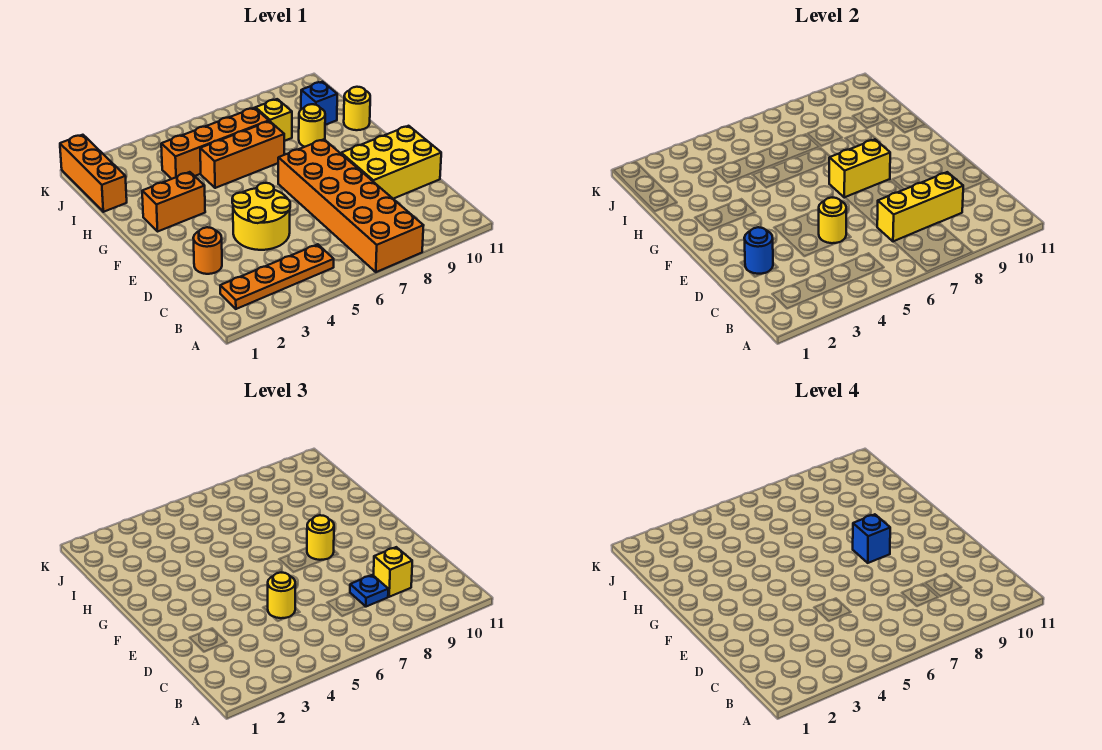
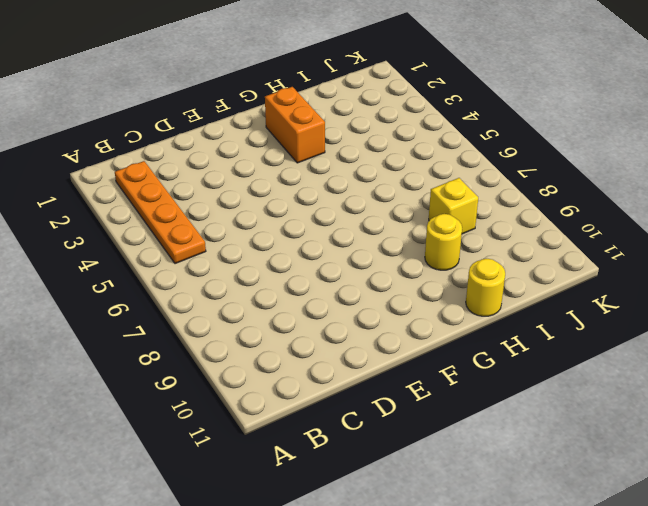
none -> orange brick A7:F8 level 1
none -> orange round brick D2 level 1
none -> yellow round brick D4:E5 level 1

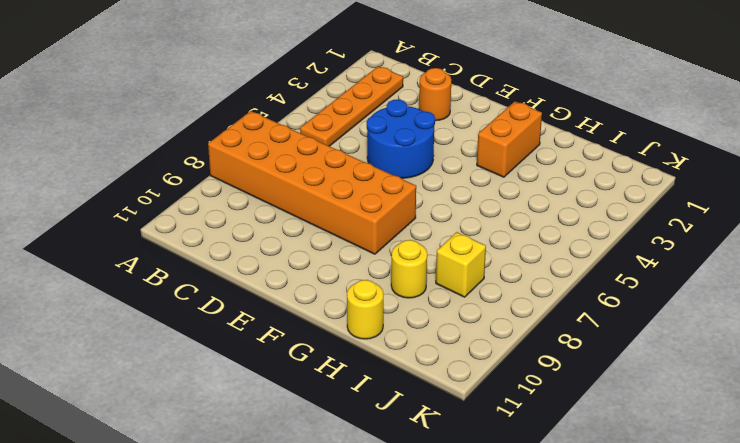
blue round brick D4:E5 level 1 -> yellow round brick D4:E5 level 1
none -> yellow brick D9:E11 level 1
none -> orange brick H5:H7 level 1
none -> orange brick I1:K1 level 1

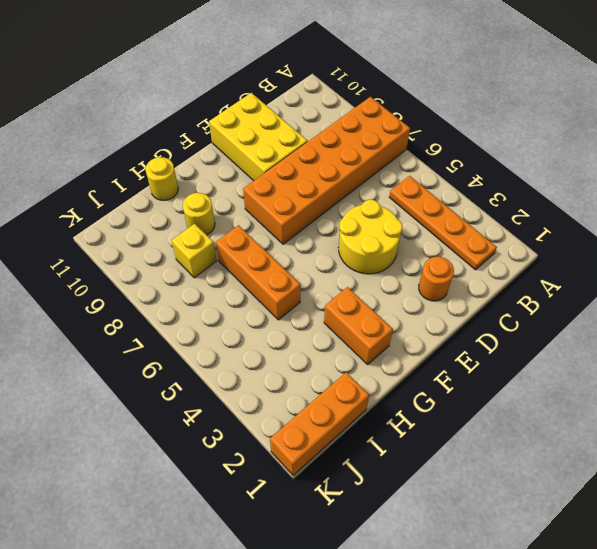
none -> orange brick I4:I7 level 1
none -> blue brick I10 level 1
none -> yellow brick C7:C9 level 2

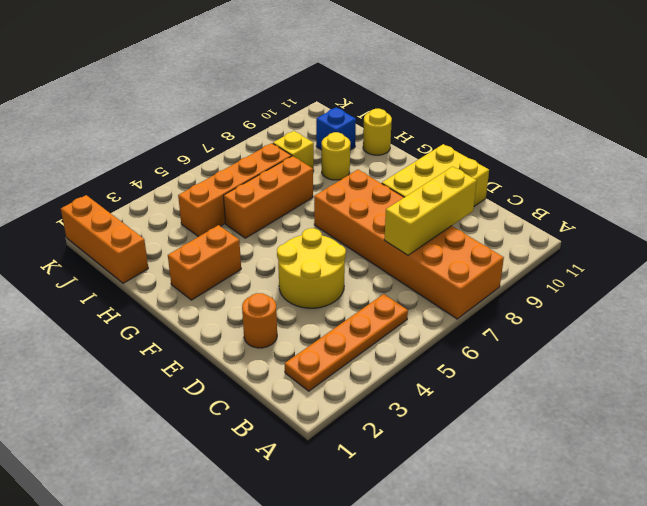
none -> blue round brick D2 level 2
none -> yellow round brick D5 level 2
none -> yellow brick F7:F8 level 2

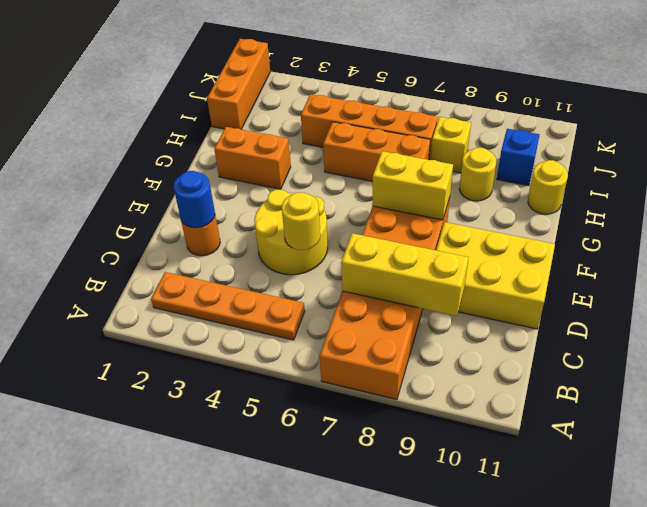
none -> blue plate C8 level 3
none -> yellow brick C9 level 3
none -> yellow round brick D5 level 3

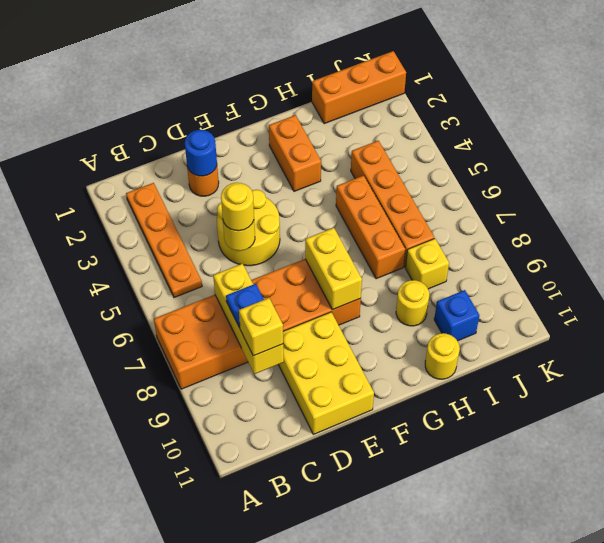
none -> yellow round brick F8 level 3
none -> blue brick F8 level 4

